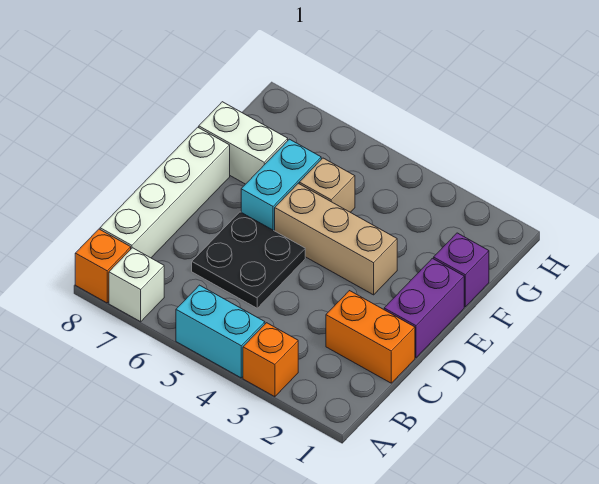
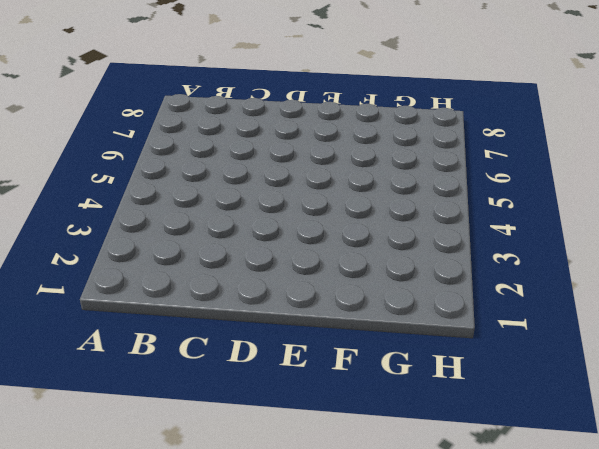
none -> orange brick A3 level 1
none -> cyan brick A4:A5 level 1
none -> white brick A7 level 1

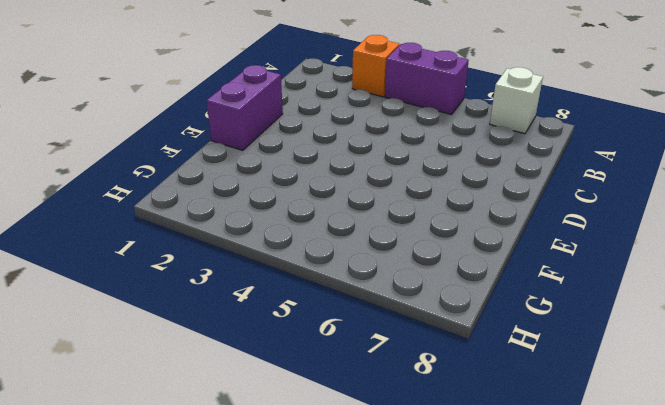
purple brick A4:A5 level 1 -> cyan brick A4:A5 level 1
none -> orange brick A8 level 1
none -> white brick B8:E8 level 1
none -> orange brick C1:C2 level 1

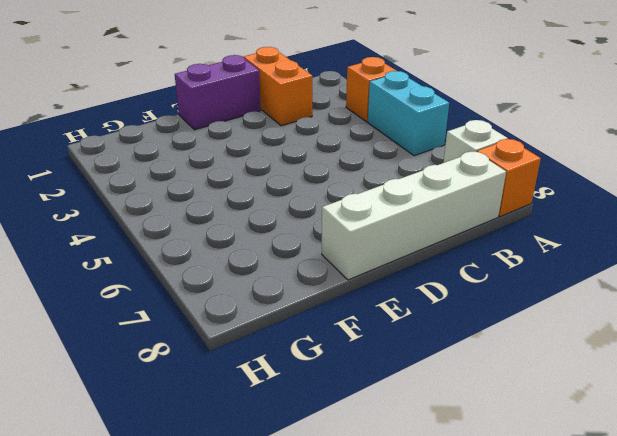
none -> black plate C5:D6 level 1
none -> tan brick E3:E5 level 1
none -> cyan brick E6:F6 level 1

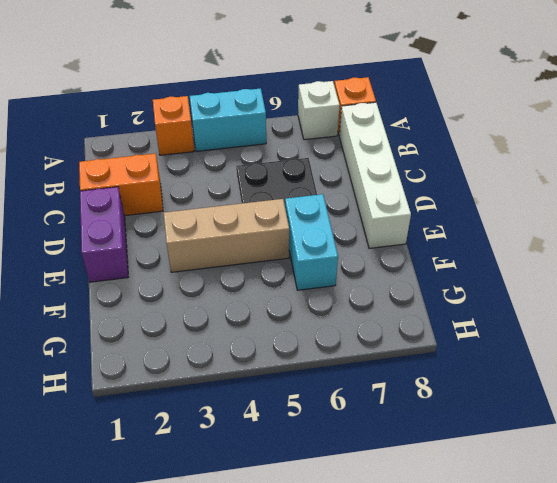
none -> purple brick F1 level 1
none -> tan brick F5 level 1
none -> white brick F7:F8 level 1

